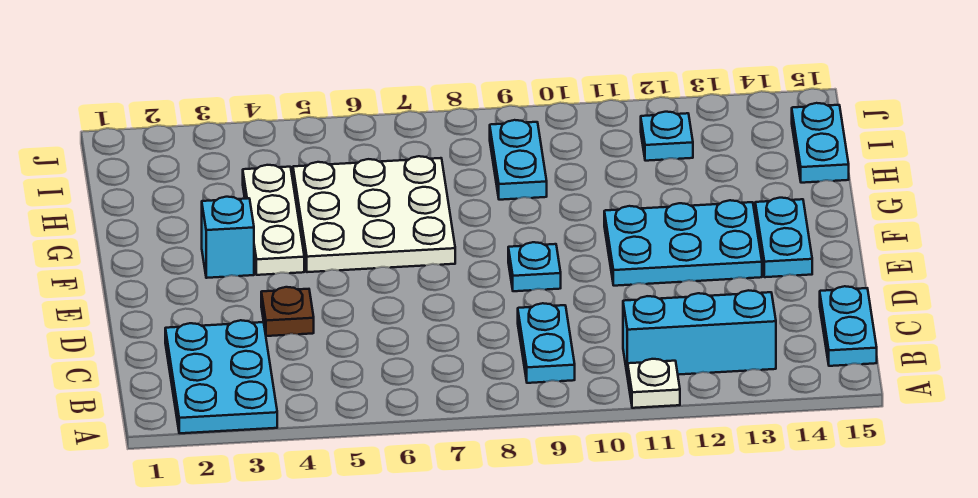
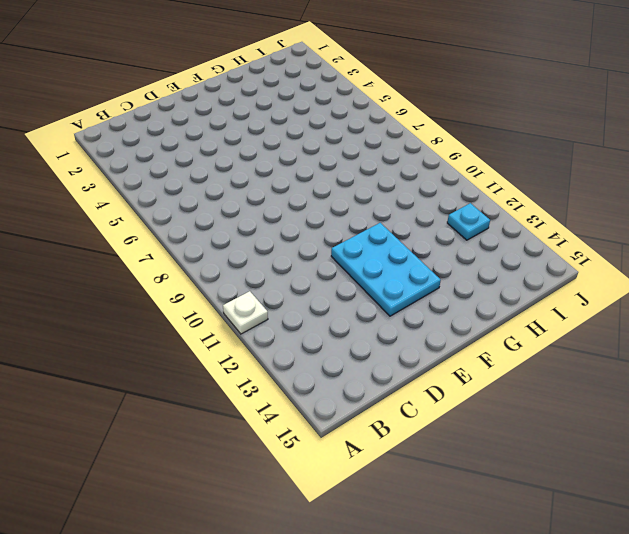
none -> cyan plate A2:C3 level 1
none -> cyan plate B9:C9 level 1
none -> cyan brick B11:B13 level 1

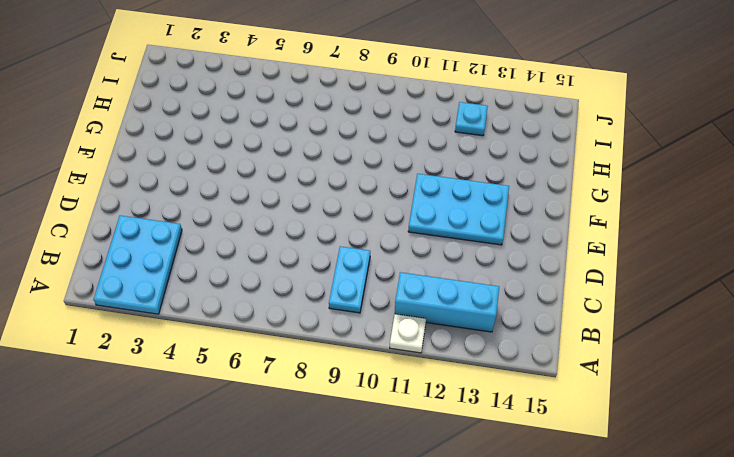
none -> cyan plate B15:C15 level 1
none -> brown plate D4 level 1
none -> cyan plate E9 level 1

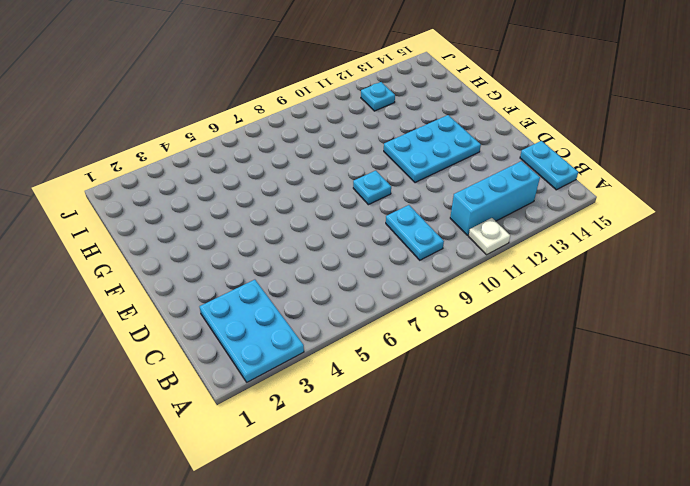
none -> brown plate D4 level 1
none -> cyan plate E14:F14 level 1
none -> cyan brick F3 level 1

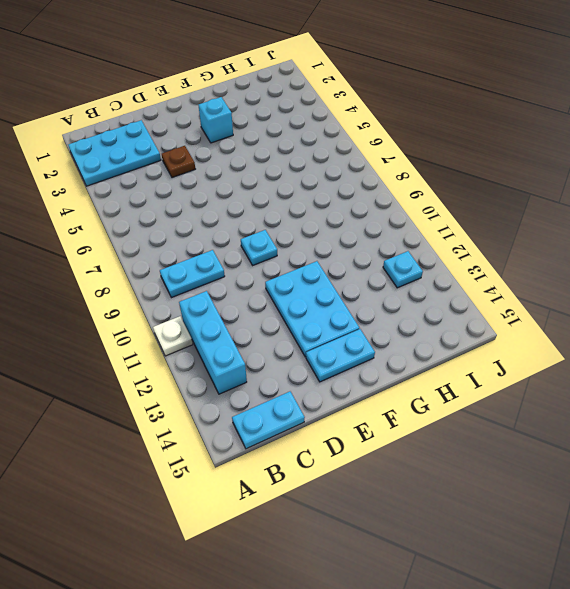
none -> white plate F4:H4 level 1
none -> white plate F5:H7 level 1
none -> cyan plate H9:I9 level 1

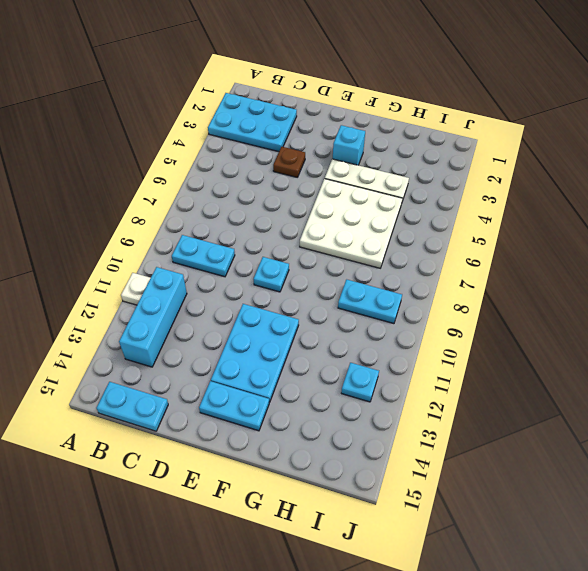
none -> cyan plate H15:I15 level 1

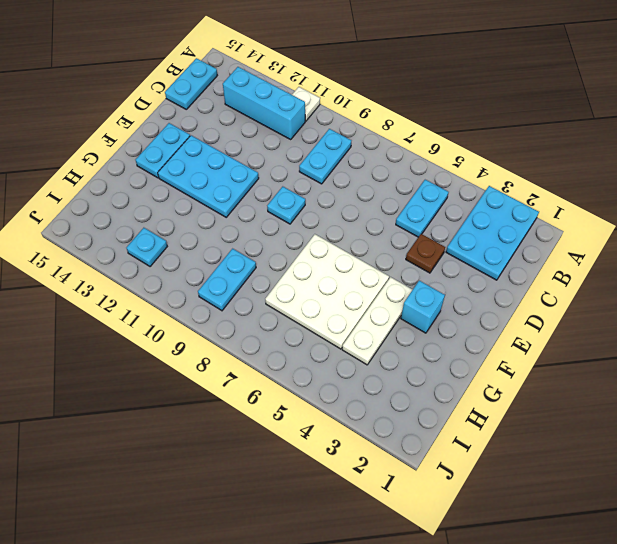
cyan plate B5:C5 level 1 -> cyan plate H15:I15 level 1

